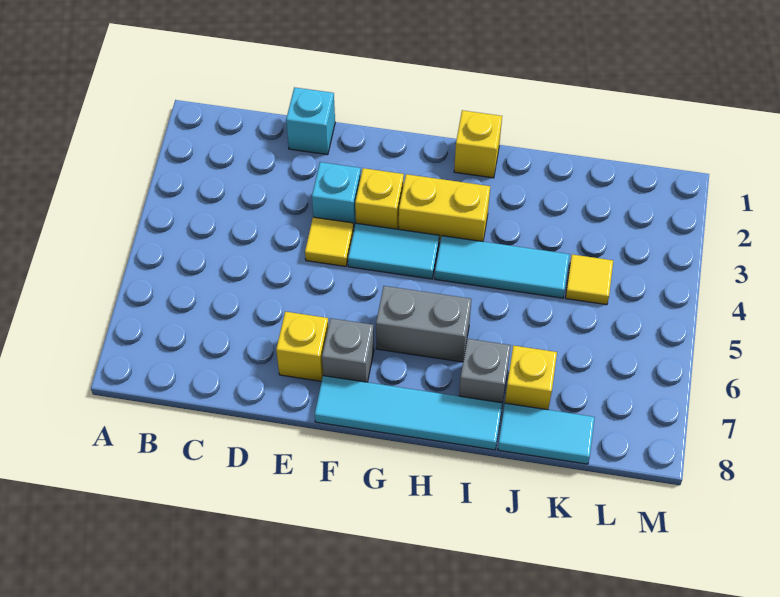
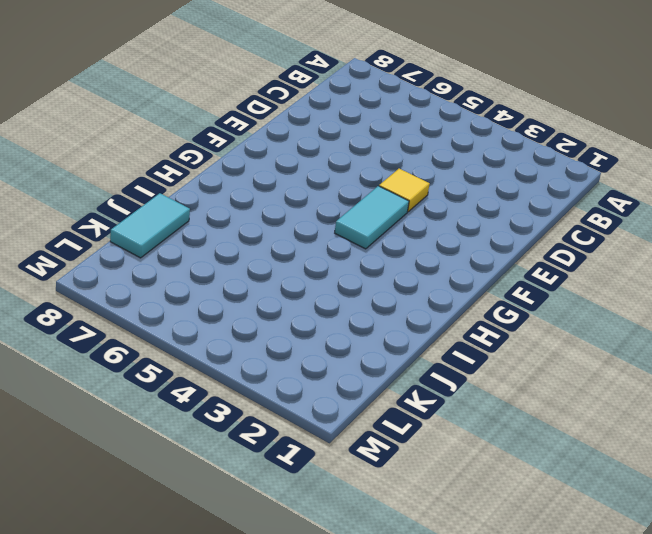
none -> cyan brick D1 level 1
none -> cyan brick E3 level 1
none -> yellow brick E7 level 1

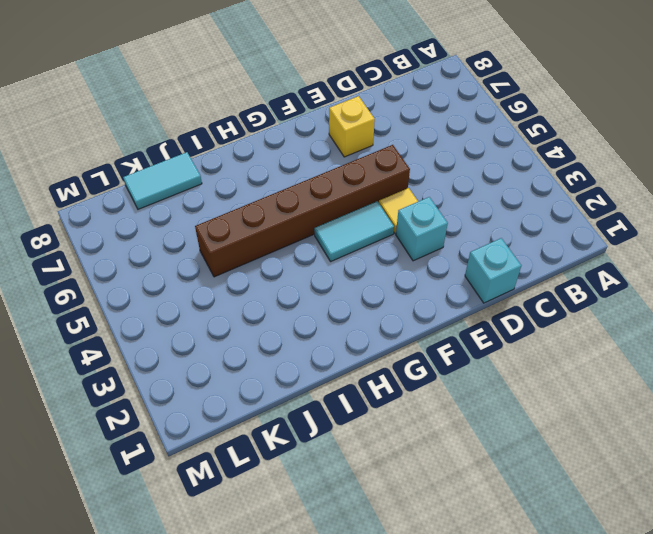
brown brick E5:J5 level 1 -> none
none -> yellow brick F3 level 1
none -> grey brick F7 level 1
none -> cyan tile F8:I8 level 1

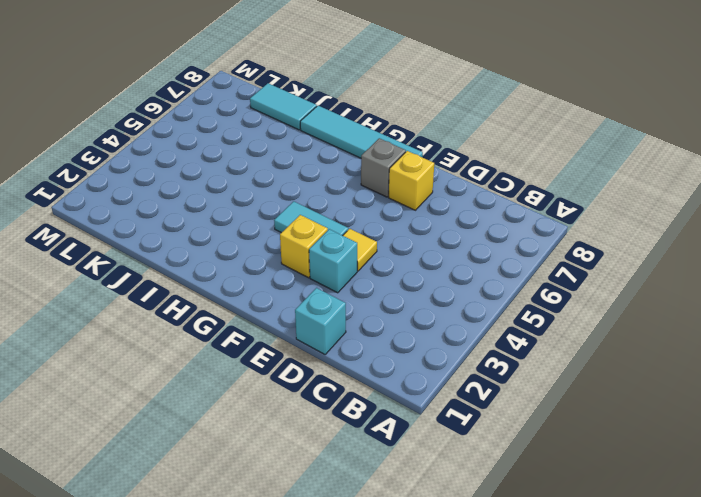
none -> yellow brick G3:H3 level 1
none -> grey brick G6:H6 level 1
none -> yellow brick H1 level 1

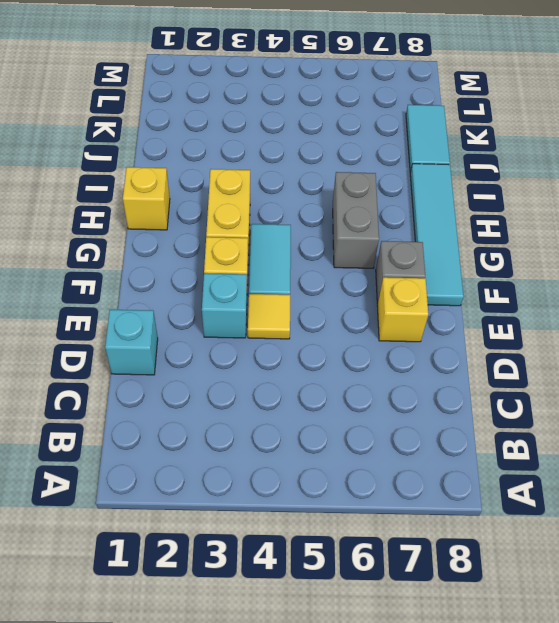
none -> cyan tile H4:J4 level 1
none -> grey brick I7 level 1
none -> yellow brick J7 level 1

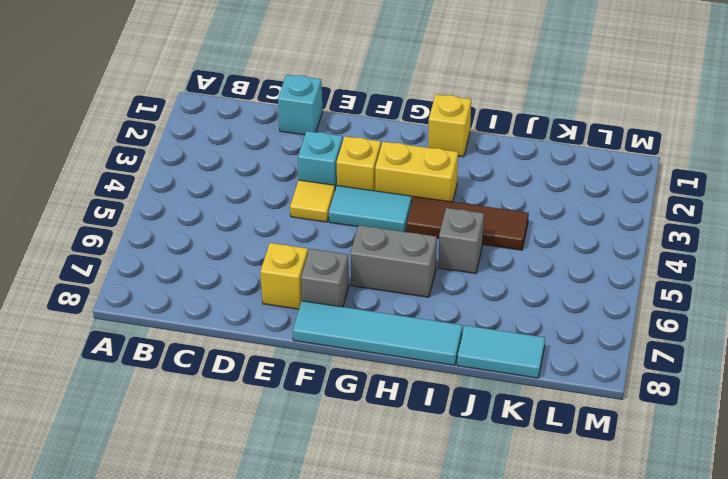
brown tile H4:J4 level 1 -> cyan tile H4:J4 level 1
grey brick I5 level 1 -> grey brick I7 level 1
none -> yellow brick J7 level 1
none -> yellow tile K4 level 1

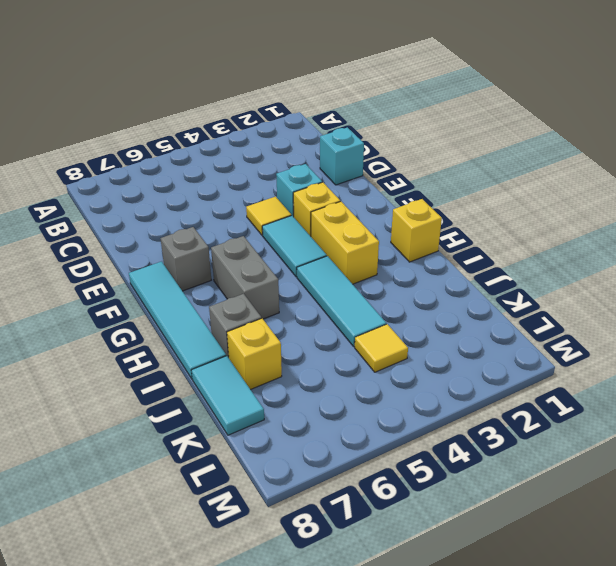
none -> yellow brick E7 level 1

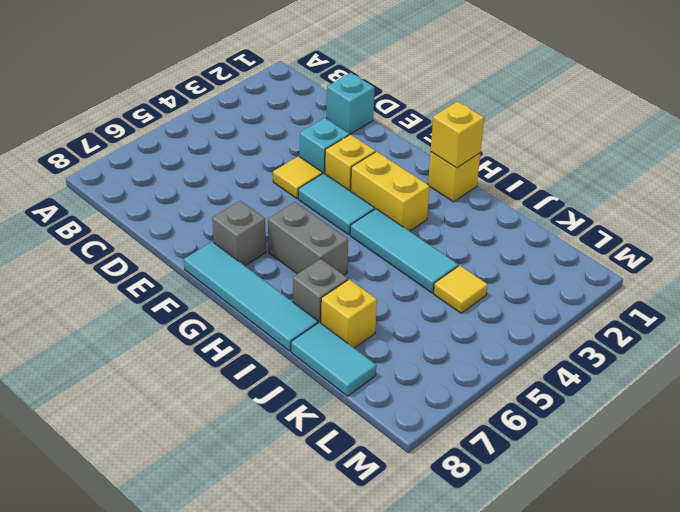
yellow brick H1 level 2 -> yellow brick E7 level 1

